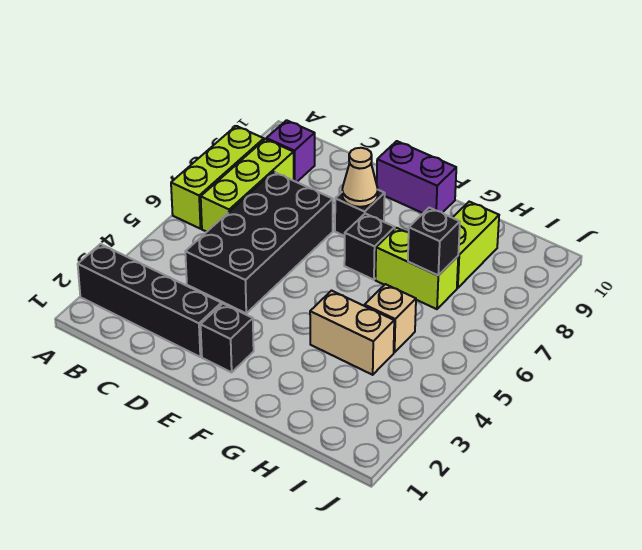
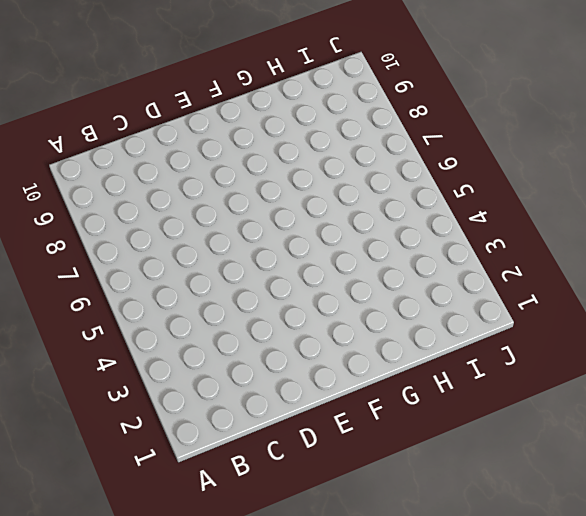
none -> black brick A2:D2 level 1
none -> lime brick A6:A8 level 1
none -> lime brick B6:B8 level 1

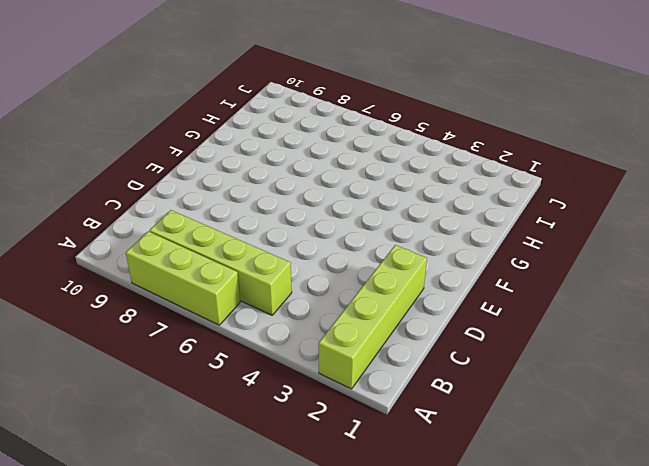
lime brick A2:D2 level 1 -> black brick A2:D2 level 1
lime brick B5:B8 level 1 -> lime brick B6:B8 level 1
none -> purple brick B9 level 1
none -> black brick C4:D7 level 1
none -> black brick E2 level 1

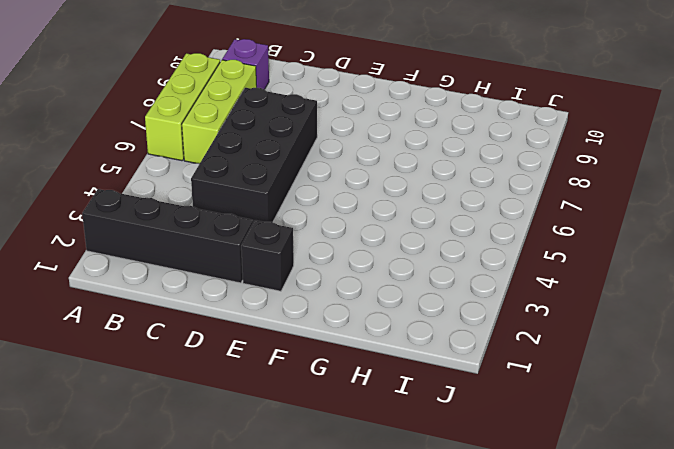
none -> black brick E8 level 1
none -> purple brick E10:F10 level 1
none -> black brick F7 level 1

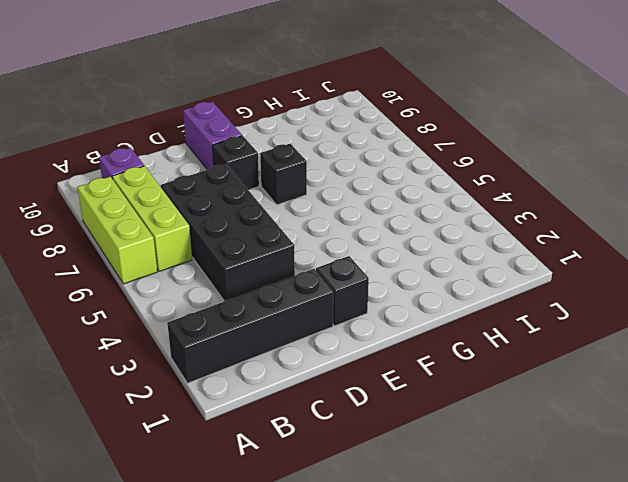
purple brick E9:E10 level 1 -> purple brick E10:F10 level 1
none -> tan brick G4:H4 level 1
none -> lime brick G7:H7 level 1
none -> tan brick H5 level 1

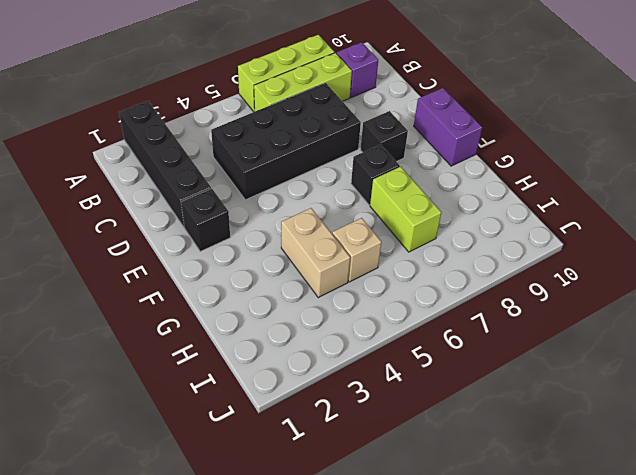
none -> lime brick H8:H9 level 1
none -> tan cone E8 level 2
none -> black brick H7 level 2

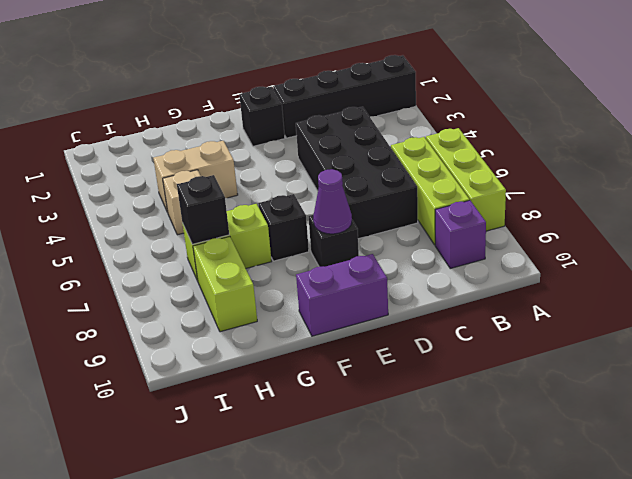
purple cone E8 level 2 -> tan cone E8 level 2

